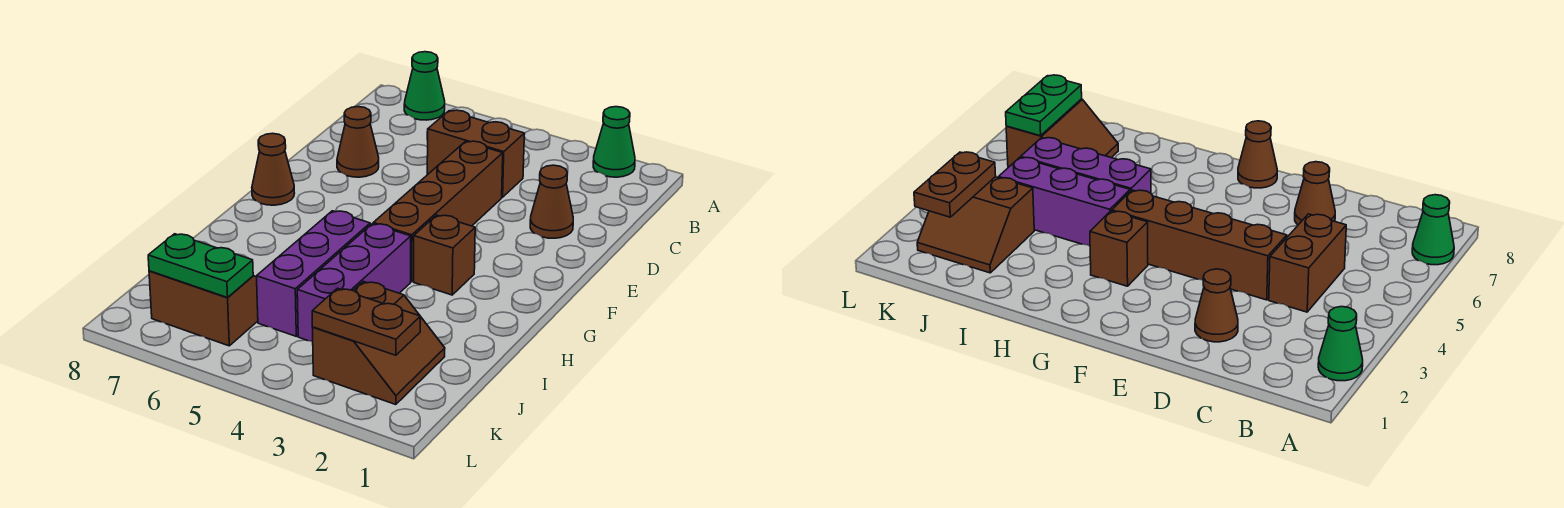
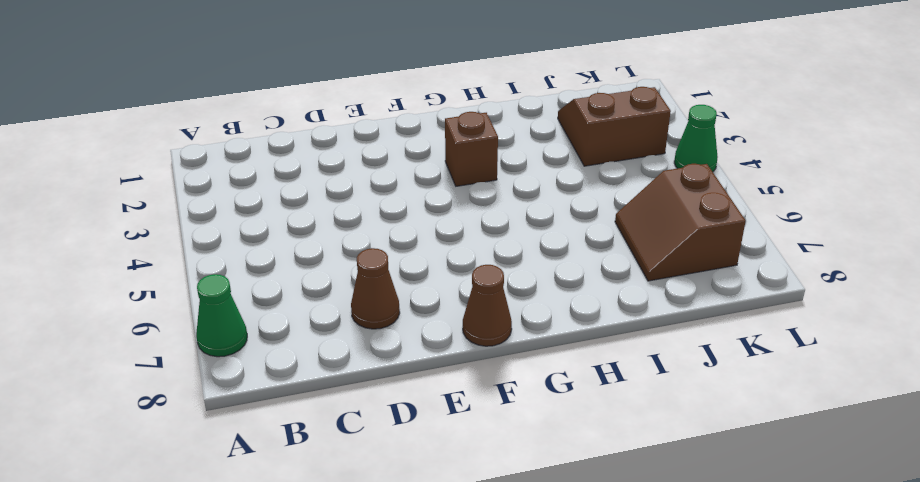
green cone L4 level 1 -> green cone A2 level 1
none -> brown brick C4:C5 level 1
none -> brown cone D2 level 1
none -> brown brick D4:G4 level 1

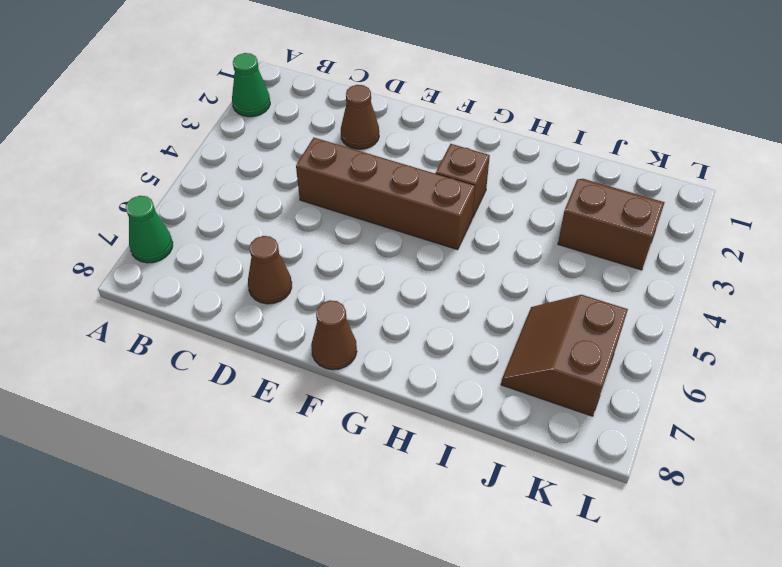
none -> brown brick C4:C5 level 1
none -> purple brick H4:J4 level 1
none -> purple brick H5:J5 level 1

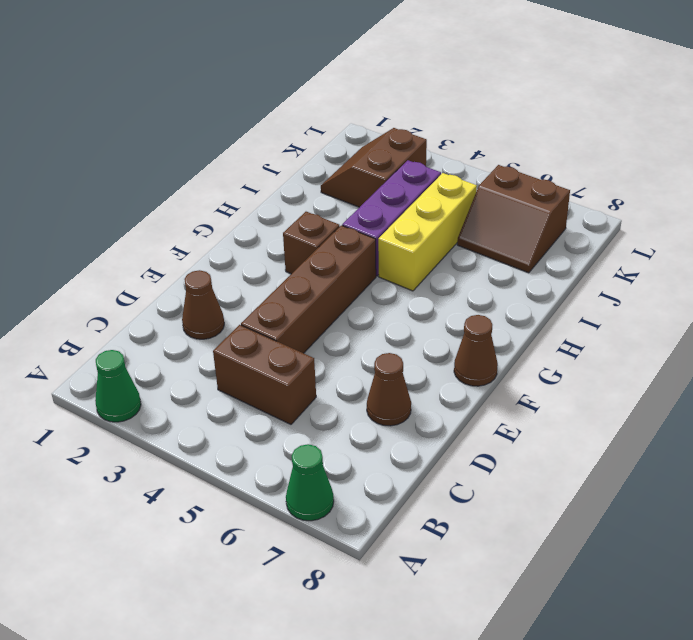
yellow brick H5:J5 level 1 -> purple brick H5:J5 level 1
none -> brown plate K2:K3 level 2
none -> green plate K6:K7 level 2

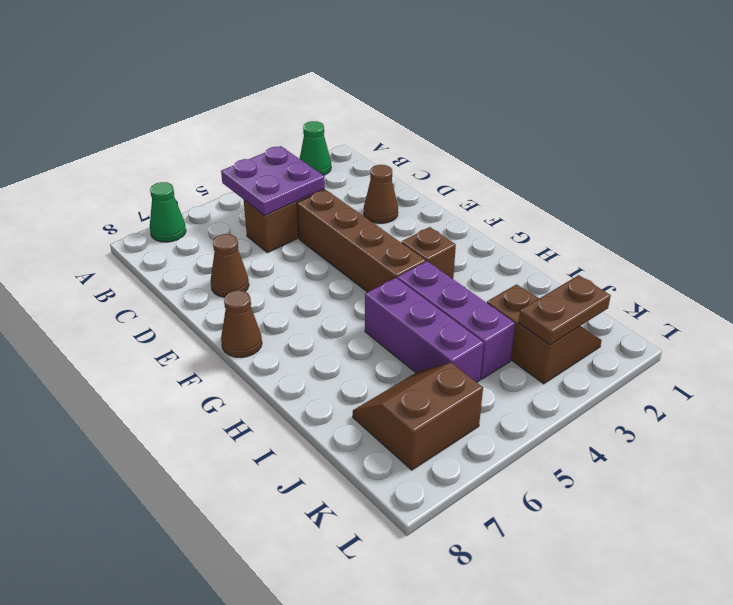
purple plate B4:C5 level 2 -> none
none -> green plate K6:K7 level 2

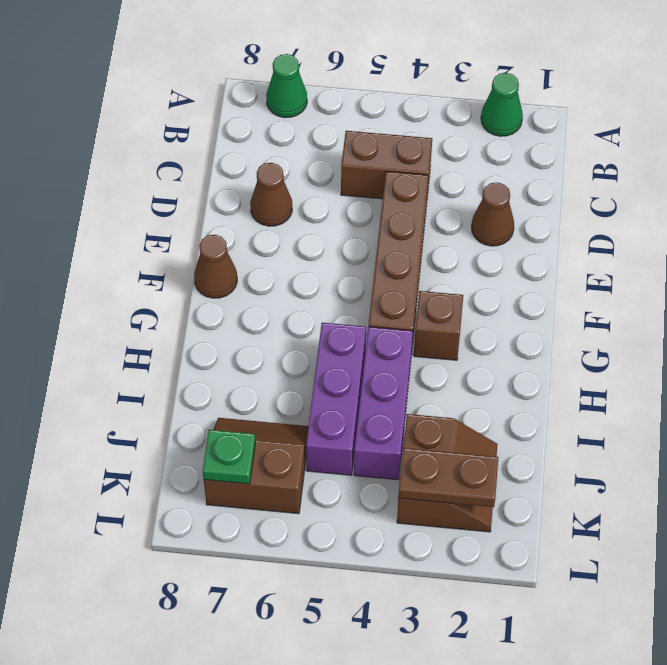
green plate K7 level 2 -> green plate K6:K7 level 2

